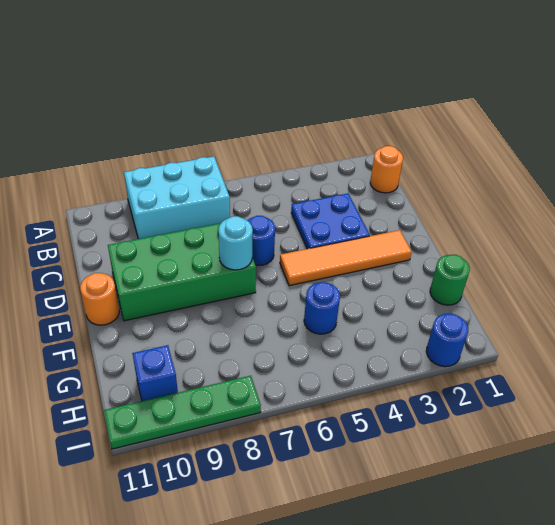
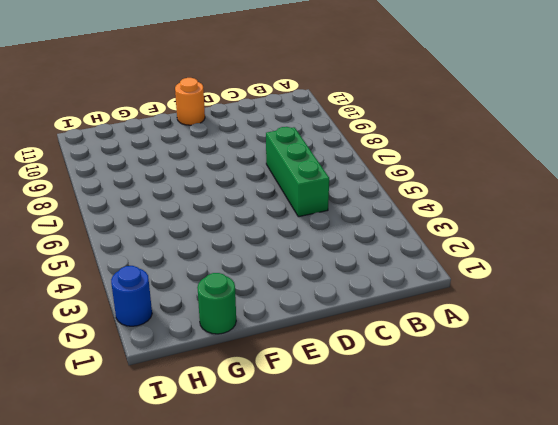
green brick C5:C7 level 1 -> none
none -> cyan brick A7:B9 level 1
none -> orange round brick B1 level 1
none -> blue plate C3:D4 level 1

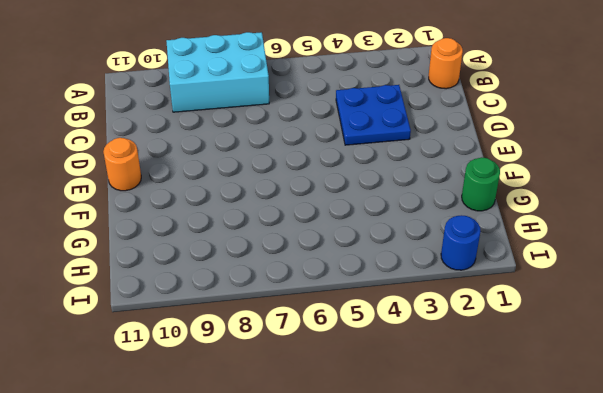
none -> blue round brick D6 level 1
none -> green brick D7:E10 level 1
none -> orange tile E2:E5 level 1

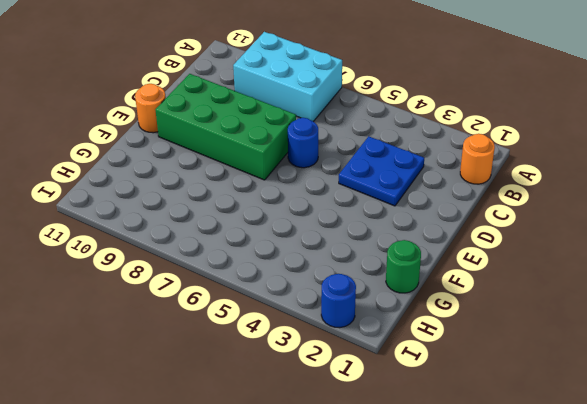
none -> orange tile E2:E5 level 1
none -> blue round brick G5 level 1
none -> blue brick H10 level 1

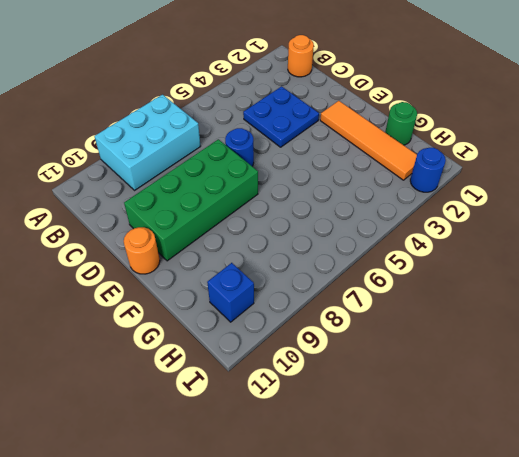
orange tile E2:H2 level 1 -> orange tile E2:E5 level 1
none -> blue round brick G5 level 1
none -> green plate I8:I11 level 1
none -> cyan round brick E7 level 2

